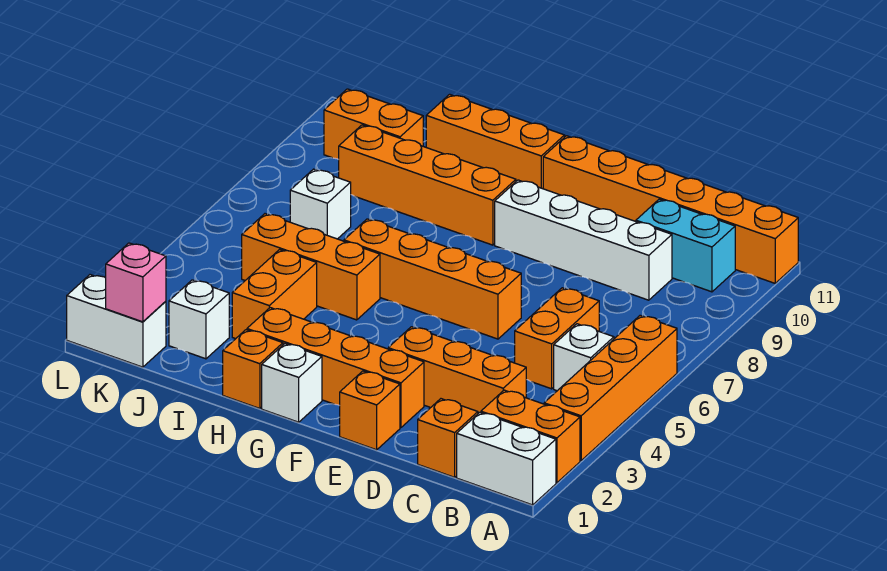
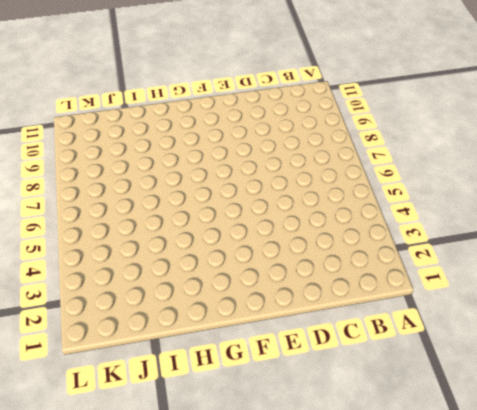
none -> white brick A1:B1 level 1
none -> orange brick A2:B2 level 1
none -> orange brick A3:A6 level 1

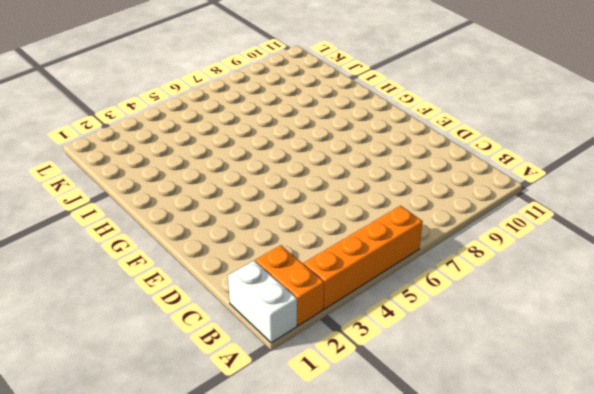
none -> orange brick A11:F11 level 1
none -> white brick B5 level 1
none -> cyan brick B10:C10 level 1

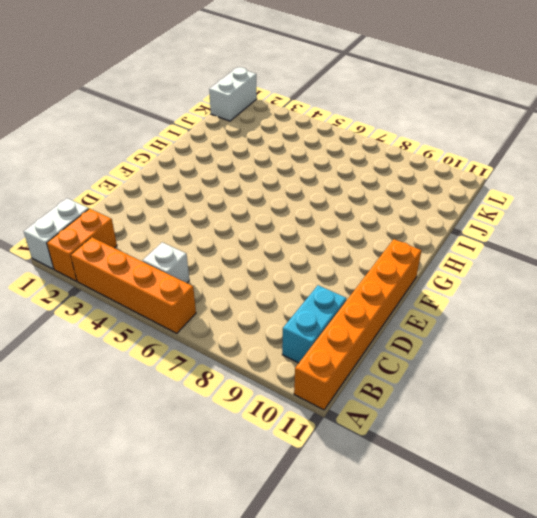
none -> orange brick C1 level 1
none -> orange brick C3:E3 level 1
none -> orange brick C5:C6 level 1

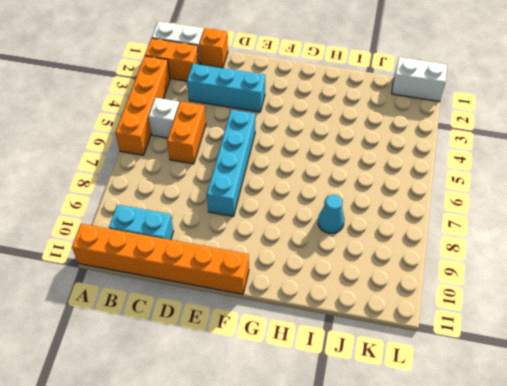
cyan brick C3:E3 level 1 -> orange brick C3:E3 level 1
cyan brick E5:E8 level 1 -> orange brick E6:H6 level 1
cyan cone I8 level 1 -> none
none -> white brick C9:F9 level 1
none -> orange brick E1 level 1
none -> orange brick E2:H2 level 1

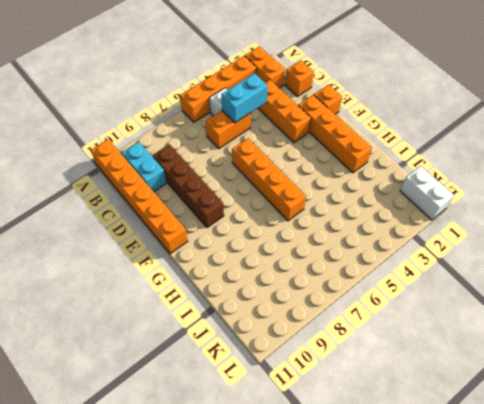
cyan brick C4:C5 level 2 -> none
brown brick C9:F9 level 1 -> white brick C9:F9 level 1
none -> white brick A1:B1 level 1
none -> white brick G1 level 1
none -> orange brick G9:J9 level 1

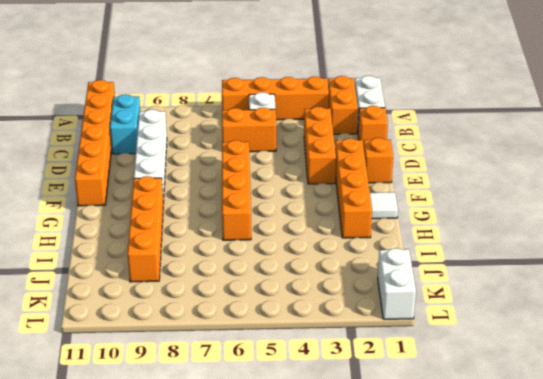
white tile G1 level 1 -> white brick G1 level 1
none -> orange brick G11:I11 level 1
none -> orange brick H1 level 1
none -> orange brick H5:J5 level 1

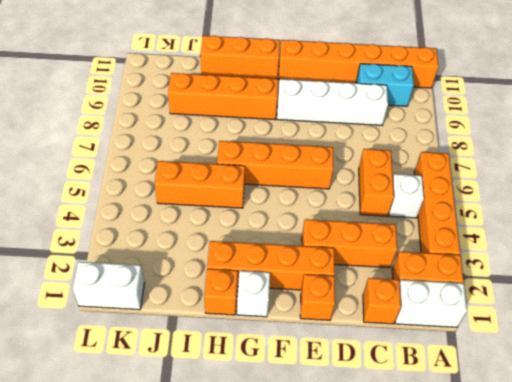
none -> orange brick I3:I4 level 1
none -> white brick J2 level 1
none -> white brick J7 level 1

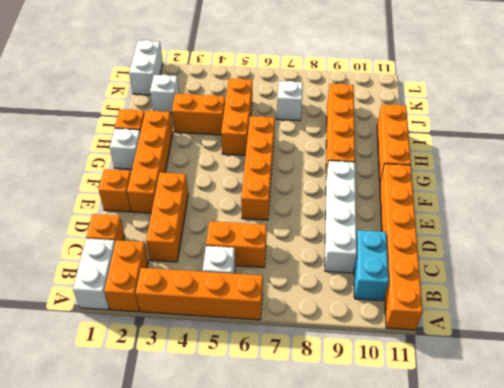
none -> orange brick J10:K10 level 1
none -> pink brick K1 level 2

